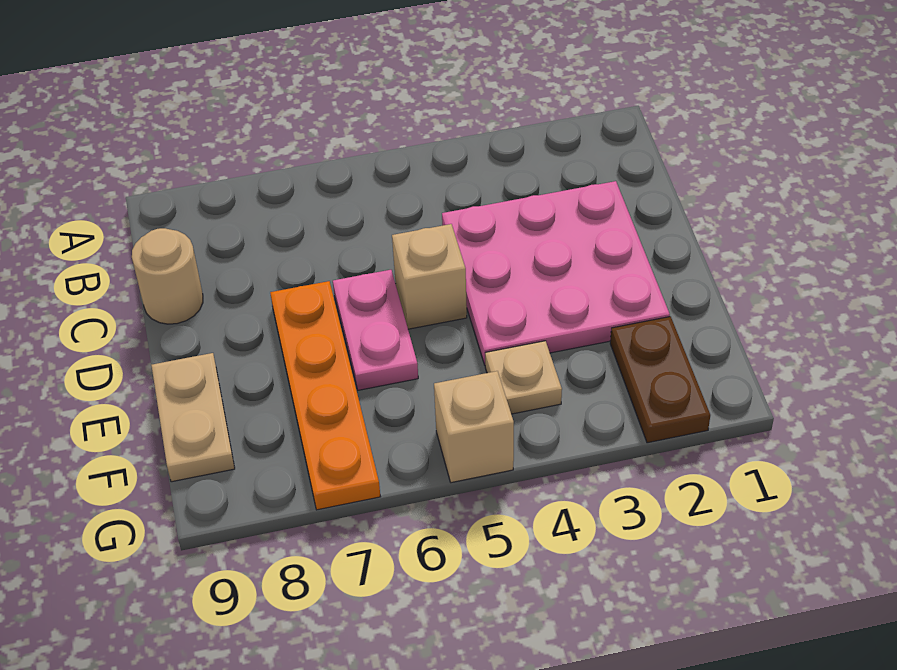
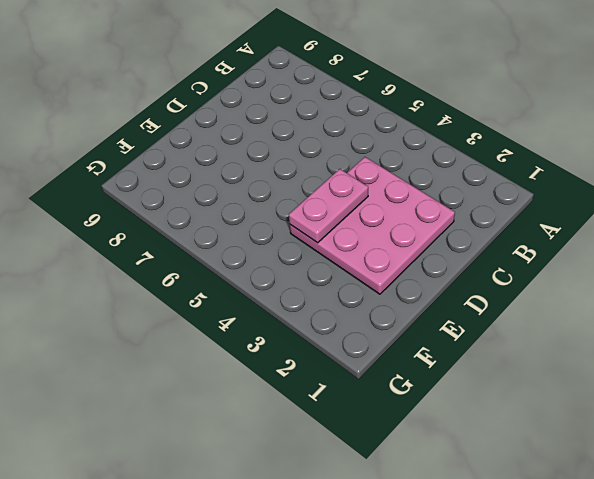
pink plate D4:E4 level 2 -> pink plate D6:E6 level 1
none -> tan round brick C9 level 1
none -> tan brick D5 level 1

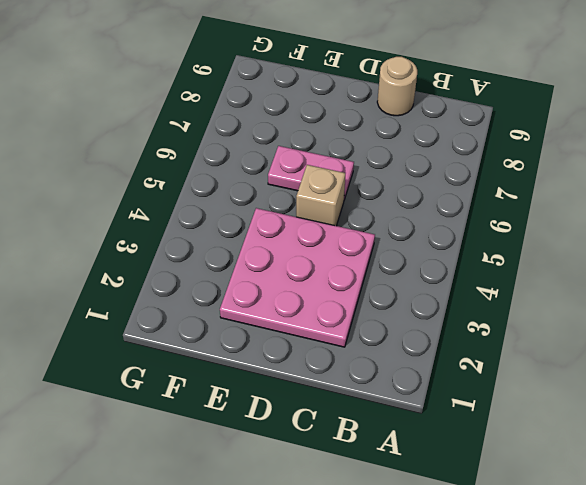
none -> orange plate D7:G7 level 1
none -> tan plate E9:F9 level 1

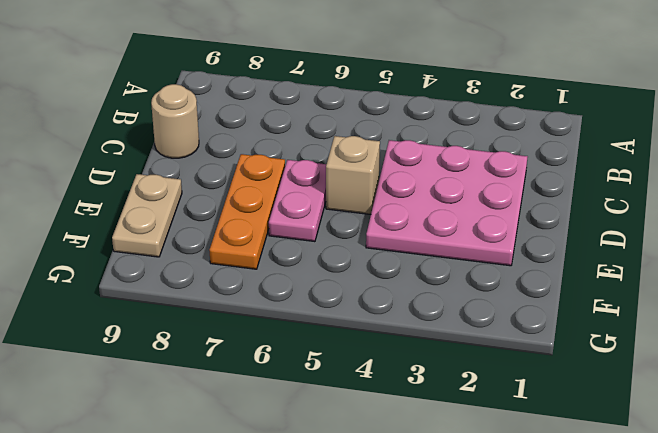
orange plate D7:F7 level 1 -> orange plate D7:G7 level 1
none -> brown plate F2:G2 level 1
none -> tan plate F4 level 1

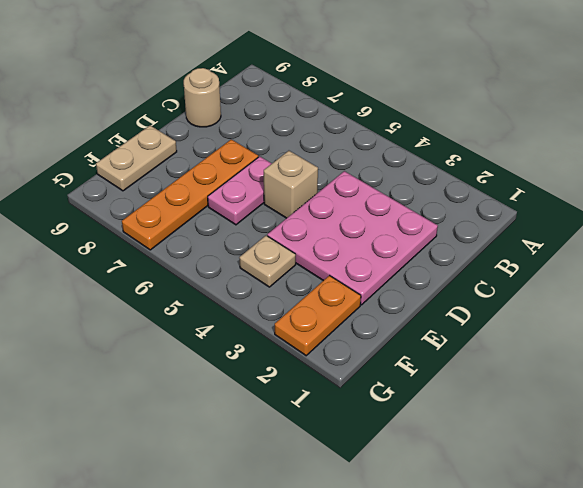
orange plate F2:G2 level 1 -> brown plate F2:G2 level 1
none -> tan brick G5 level 1

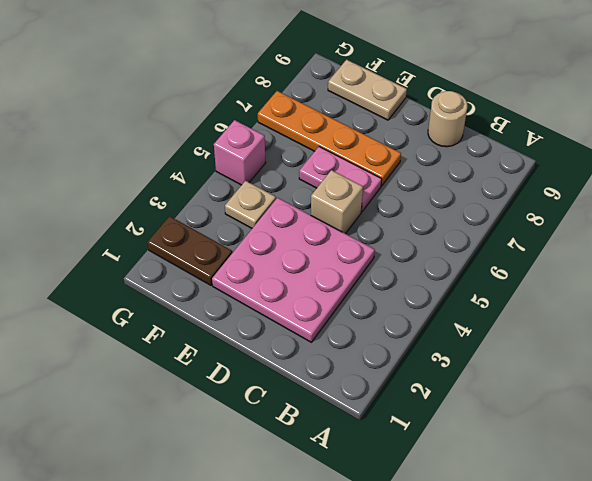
pink brick G5 level 1 -> tan brick G5 level 1

